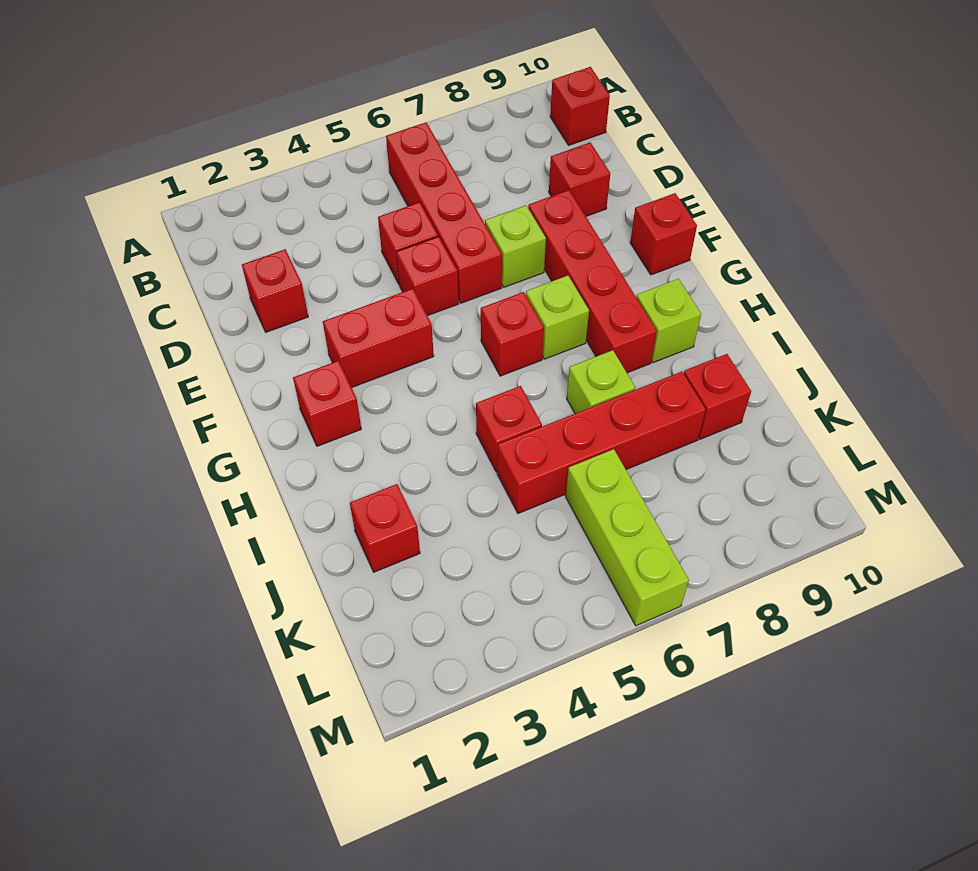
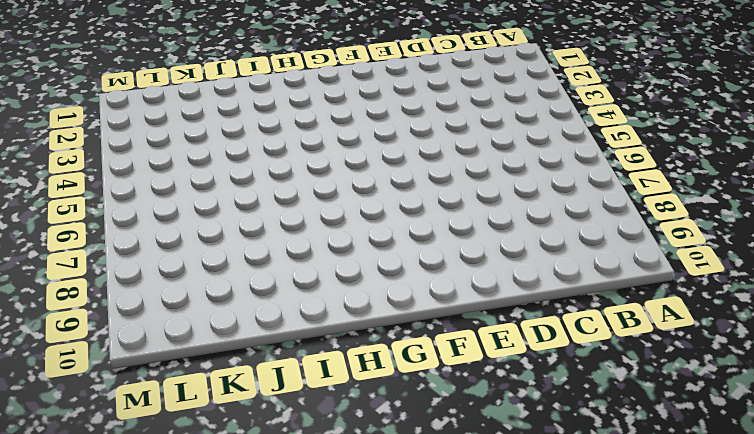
none -> red brick B6:E6 level 1
none -> red brick B10 level 1
none -> red brick D2 level 1

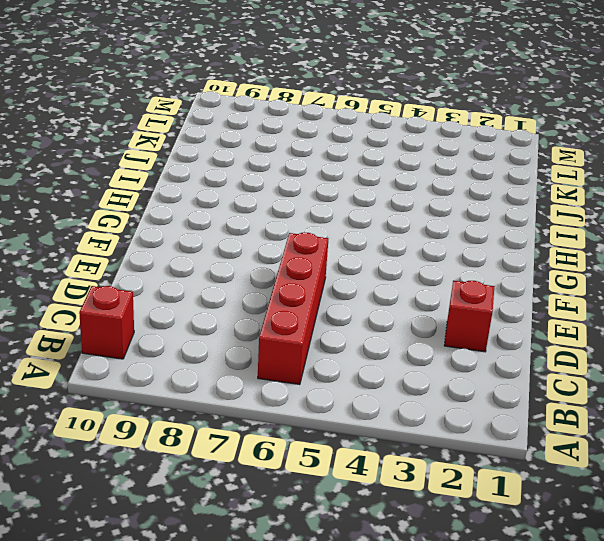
none -> red brick D5 level 1
none -> red brick D9 level 1
none -> red brick E5 level 1

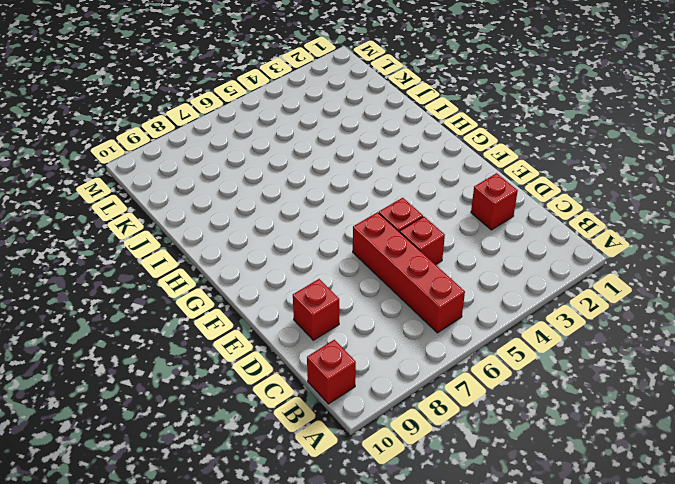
none -> lime brick E7 level 1
none -> red brick E8:H8 level 1
none -> red brick F3:F4 level 1

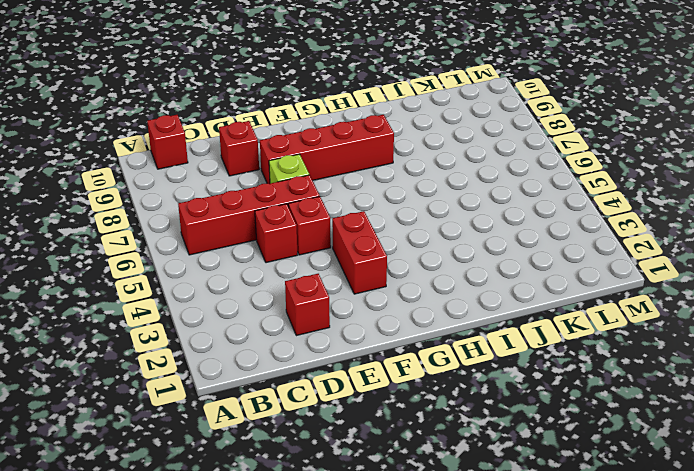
none -> red brick F10 level 1
none -> red brick G2 level 1
none -> red brick G6 level 1

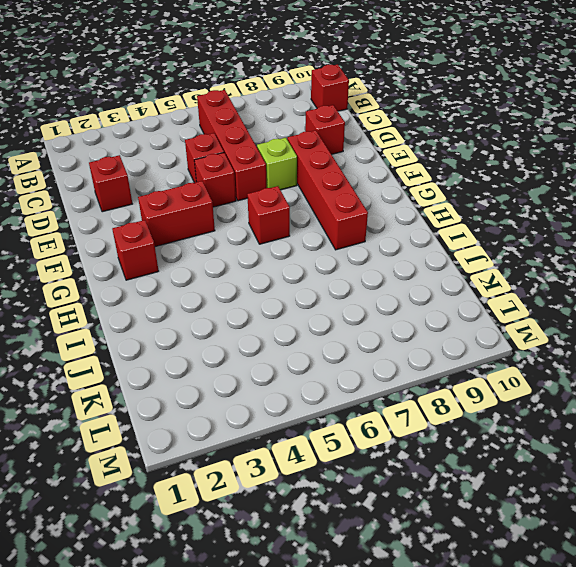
none -> red brick F10 level 1
none -> lime brick G7 level 1
none -> lime brick H9 level 1

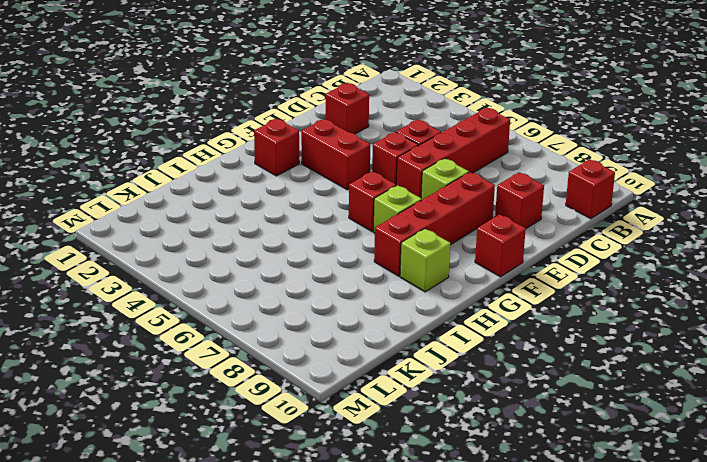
none -> red brick I5 level 1
none -> lime brick I7 level 1
none -> red brick J2 level 1

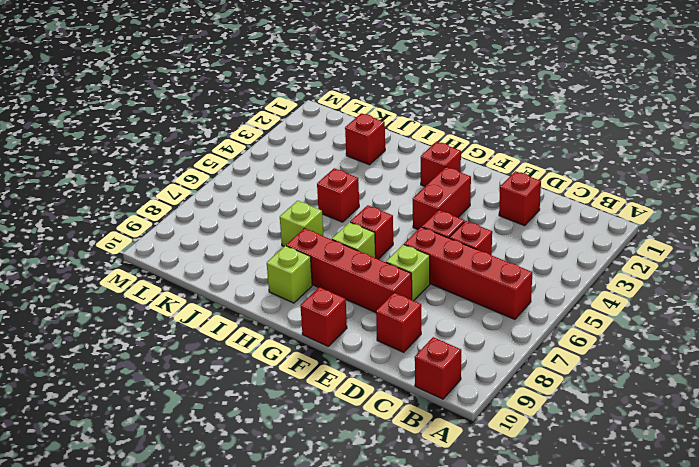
none -> red brick J5:J8 level 1
none -> red brick J9 level 1
none -> lime brick K6:M6 level 1

